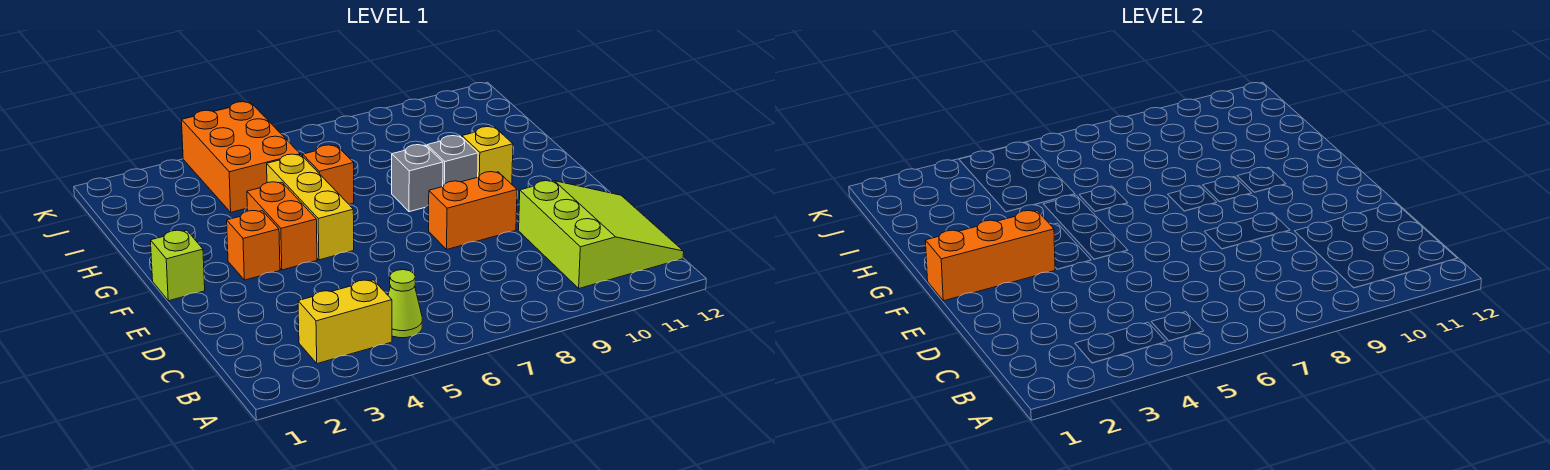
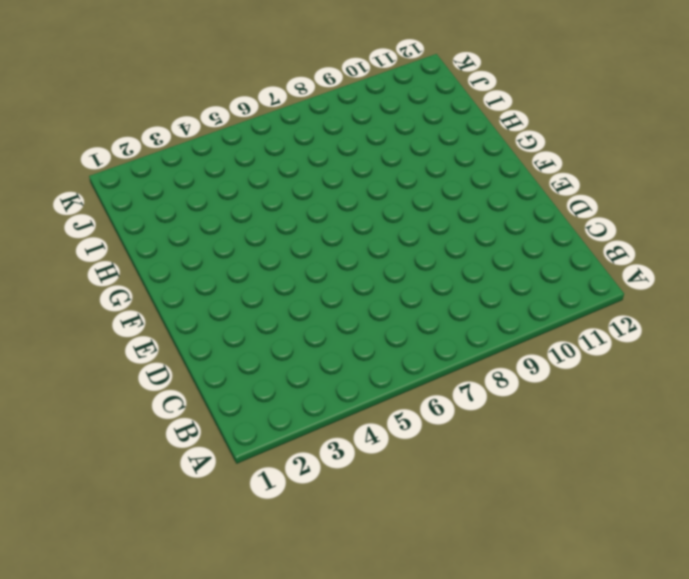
none -> yellow brick B3:B4 level 1
none -> lime cone B5 level 1
none -> lime slope B10:D12 level 1 top 10

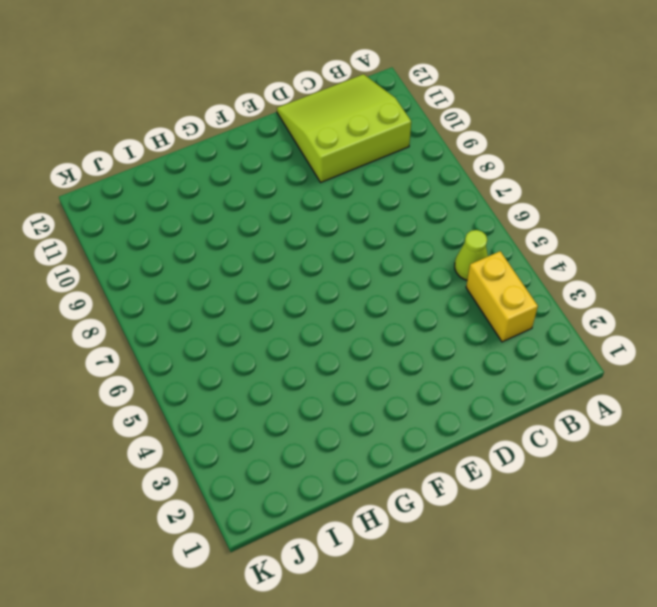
none -> orange brick E8:E9 level 1
none -> lime brick F1 level 1
none -> orange brick F3 level 1

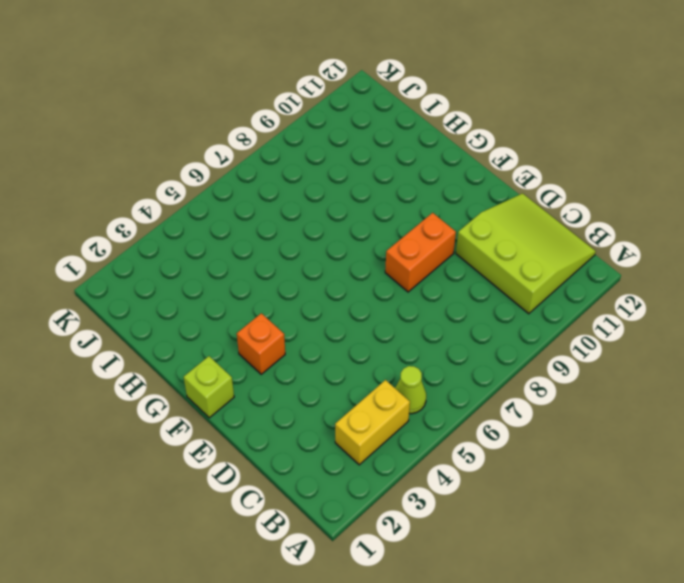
none -> orange brick F4:G4 level 1
none -> yellow brick F5:H5 level 1
none -> grey brick G8 level 1

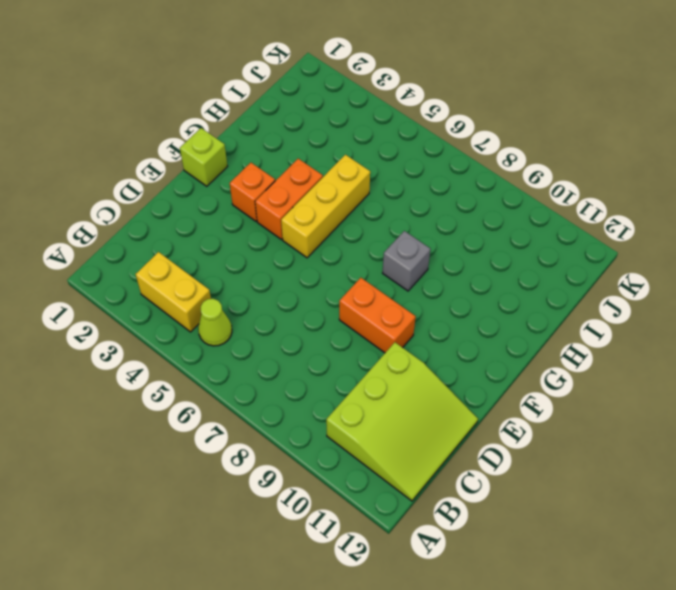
none -> grey brick G9 level 1
none -> yellow brick G10 level 1
none -> orange brick H6 level 1

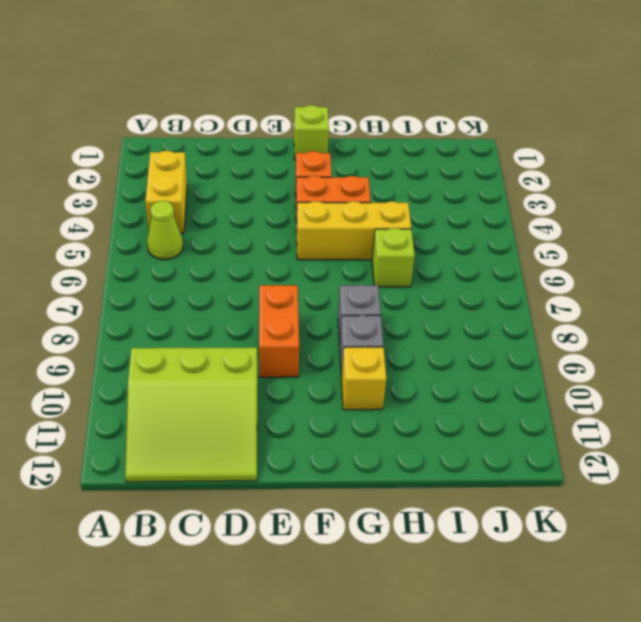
lime brick H6 level 1 -> orange brick H6 level 1
none -> orange brick I4:K5 level 1
none -> orange brick F1:F3 level 2

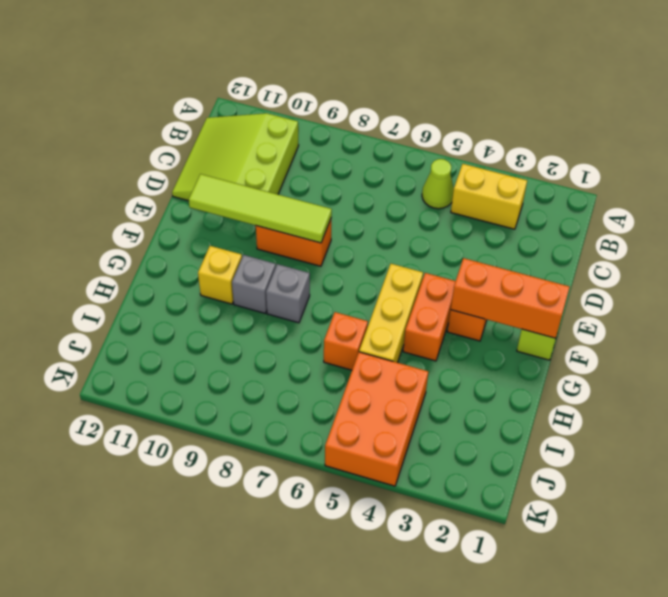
lime tile E8:E11 level 2 -> none

